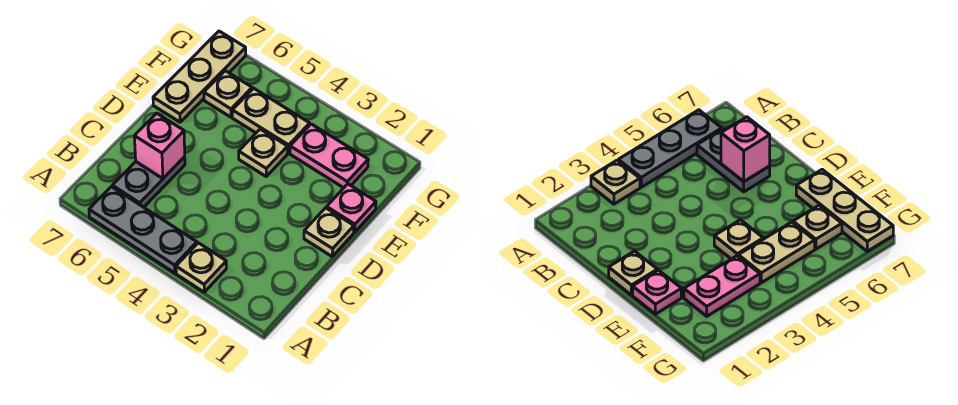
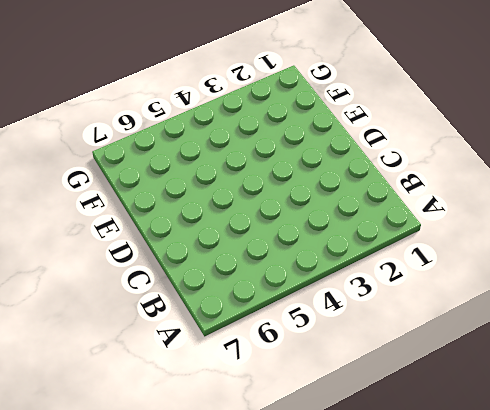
none -> tan plate A3 level 1
none -> grey plate A4:A6 level 1

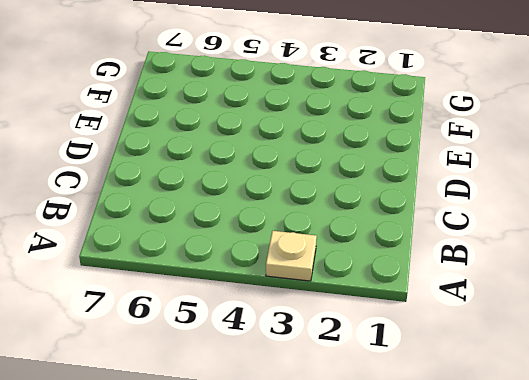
none -> grey plate A4:A6 level 1
none -> grey plate B6:C6 level 1

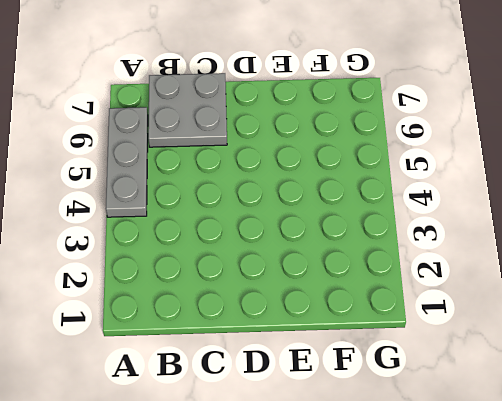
grey plate B6:C7 level 1 -> grey plate B6:C6 level 1
none -> tan plate A3 level 1
none -> tan plate D1 level 1

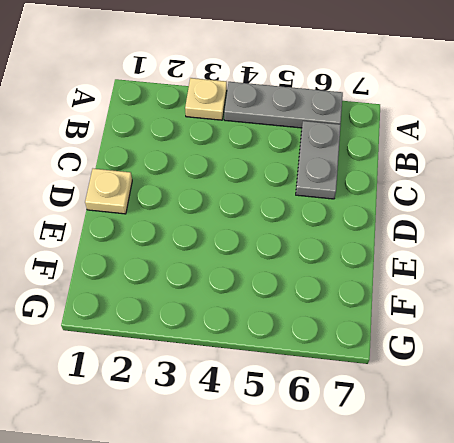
none -> pink plate E1 level 1
none -> tan plate E4 level 1

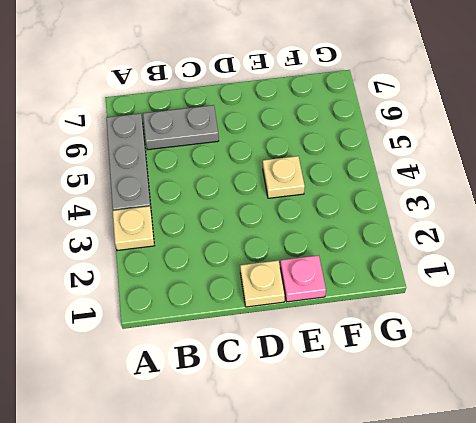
none -> tan plate E7:G7 level 1
none -> pink plate F2:F3 level 1

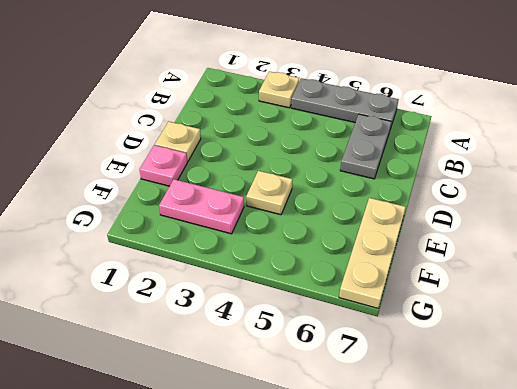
none -> tan plate F4:F5 level 1
none -> tan plate F6 level 1

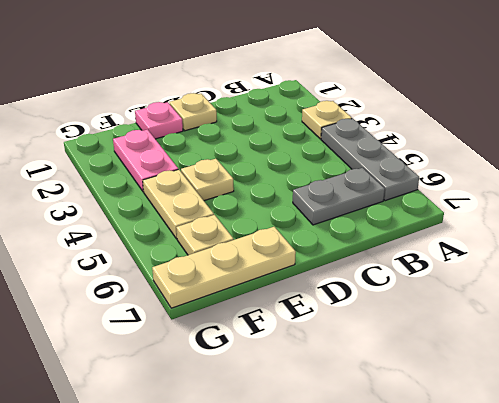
none -> pink brick C6 level 2

